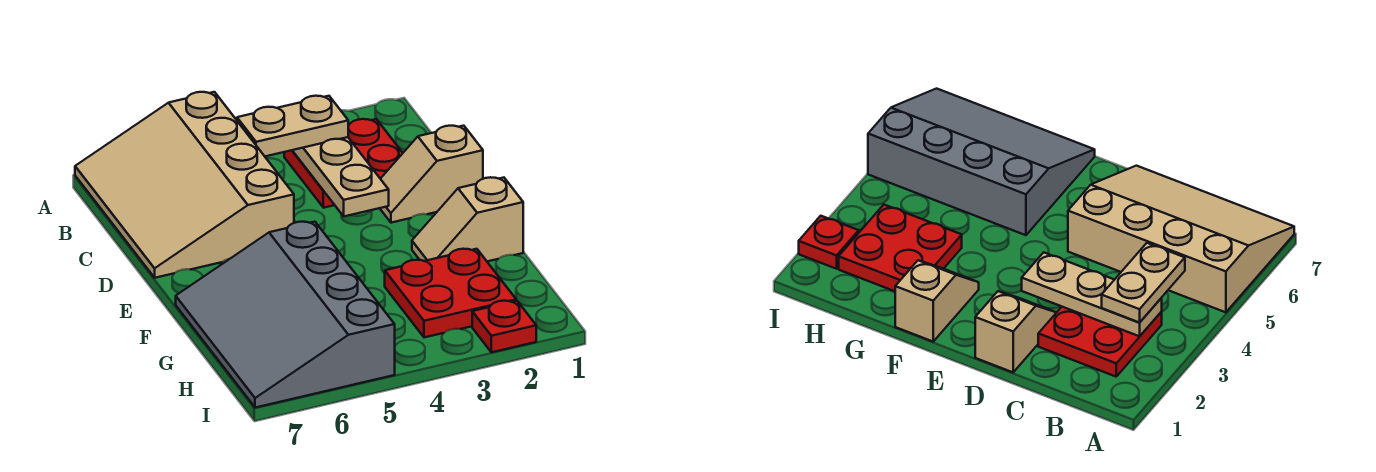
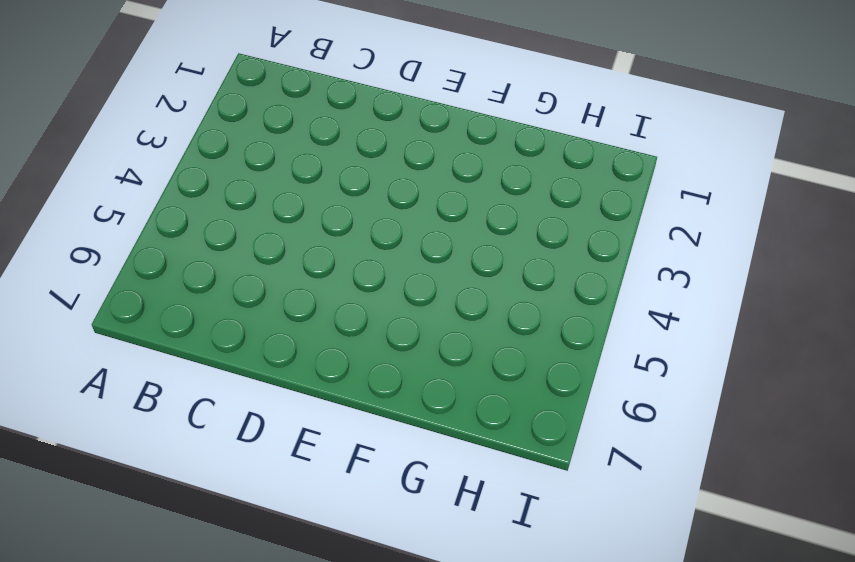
none -> tan slope A5:D7 level 1 top 5
none -> red plate B2:C3 level 1

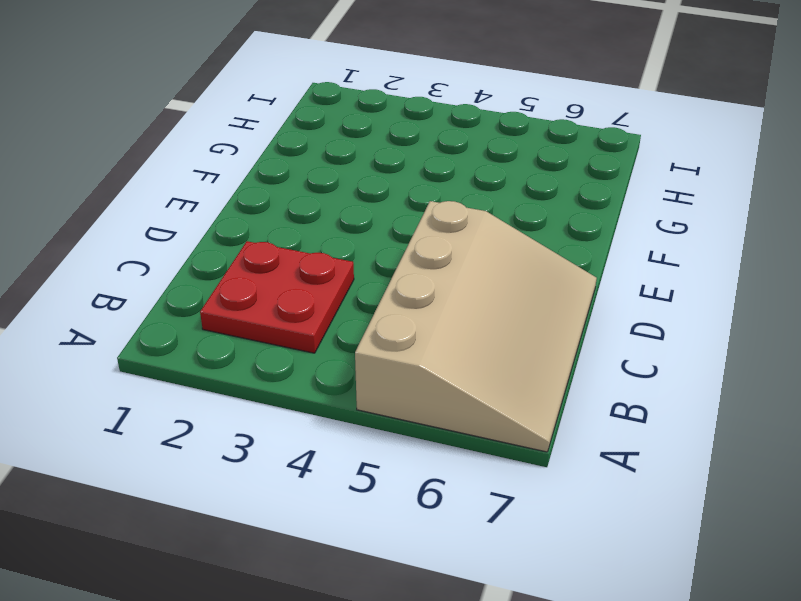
none -> tan slope D1:D2 level 1 top 1
none -> tan slope F1:F2 level 1 top 1

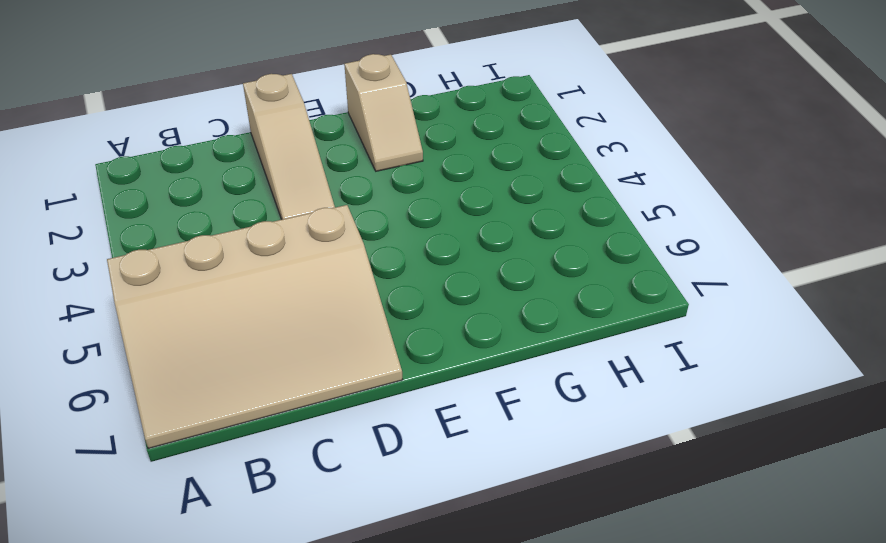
tan slope D1:D3 level 1 top 1 -> tan slope D1:D2 level 1 top 1
none -> red plate B2:C3 level 1
none -> grey slope F5:I7 level 1 top 5

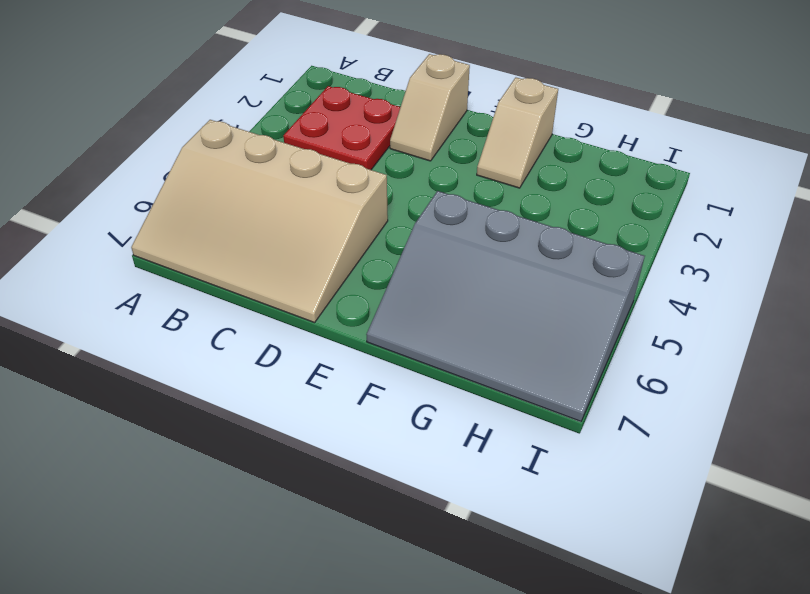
none -> red plate G2:H3 level 1
none -> red plate I2 level 1

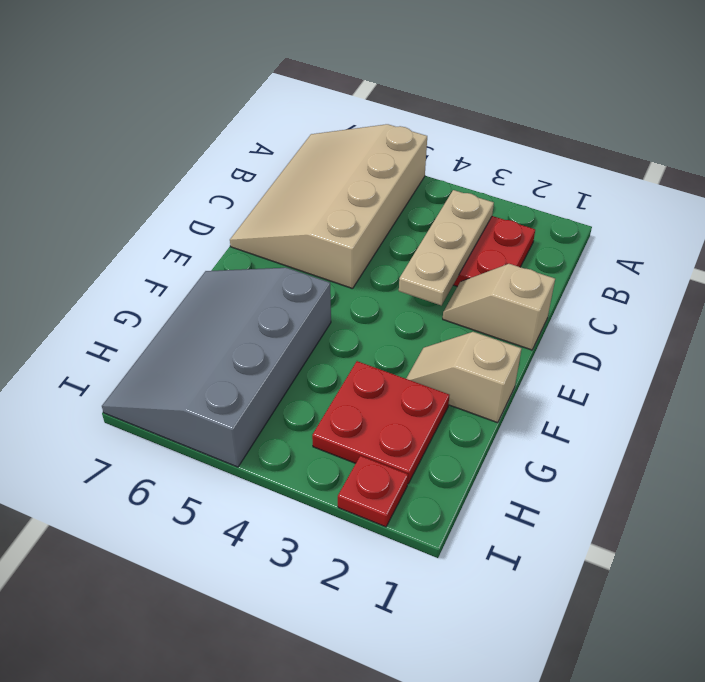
none -> tan plate B3:B4 level 3

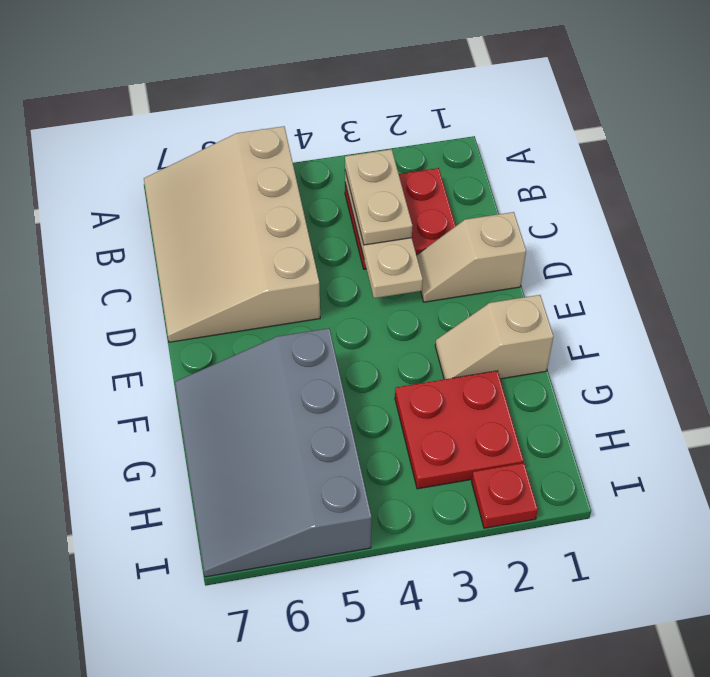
tan plate B3:C3 level 3 -> tan plate B3:B4 level 3

